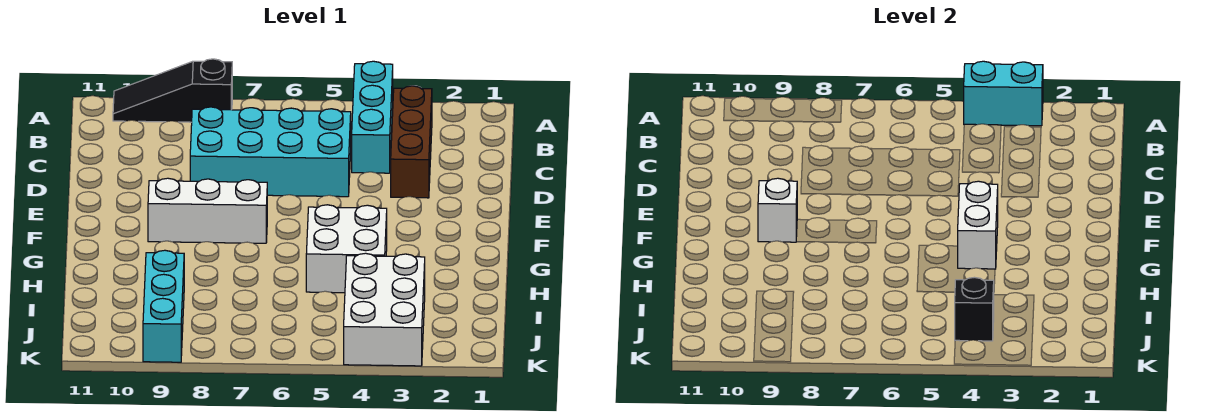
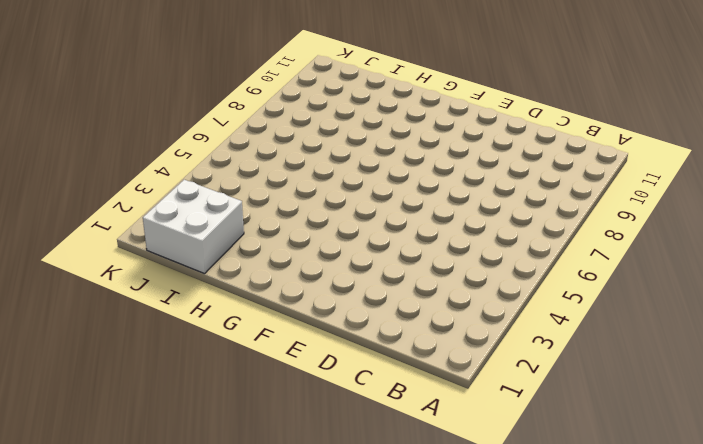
white brick I1:J2 level 1 -> white brick G4:H5 level 1
none -> cyan brick A4:C4 level 1
none -> black slope A8:A10 level 1 top 8
none -> brown brick B3:D3 level 1

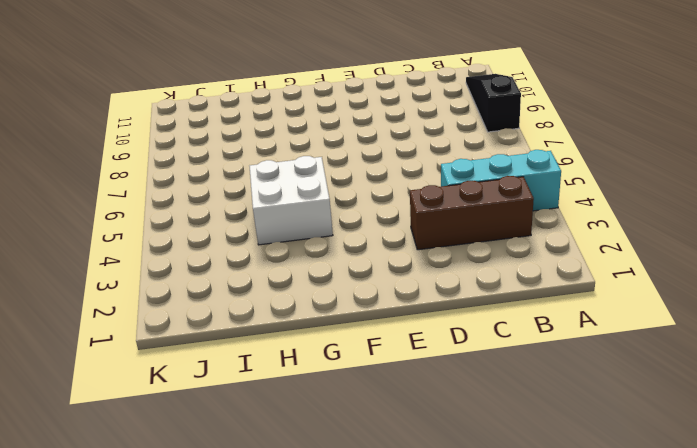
none -> cyan brick C5:D8 level 1
none -> white brick F7:F9 level 1
none -> white brick I3:K4 level 1

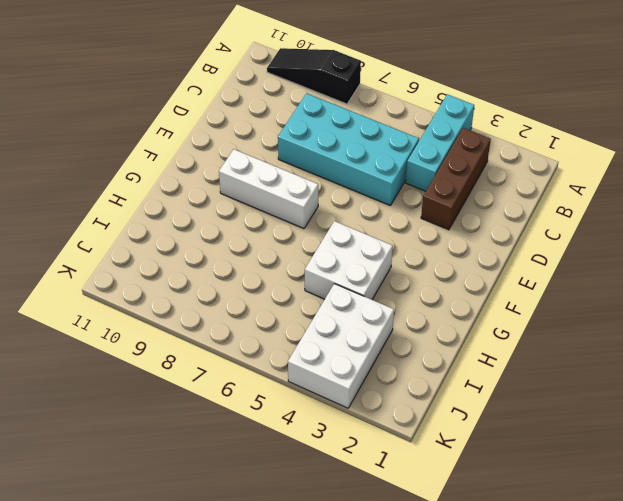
none -> cyan brick I9:K9 level 1
none -> cyan brick A3:A4 level 2
none -> white brick F4:G4 level 2

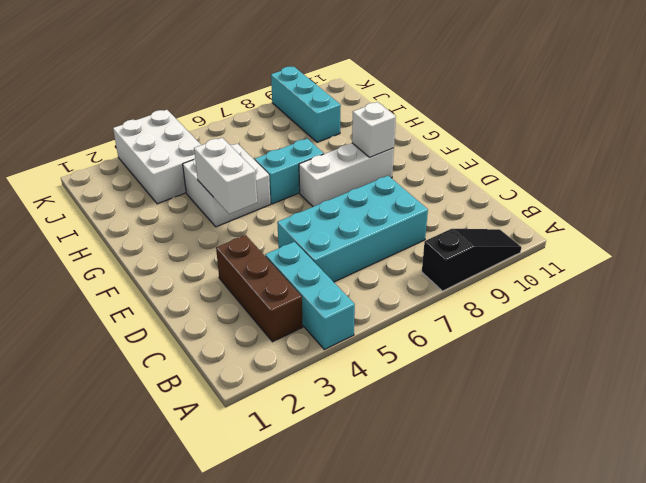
cyan brick G6:G7 level 1 -> cyan brick A3:A4 level 2
none -> black brick J4 level 2

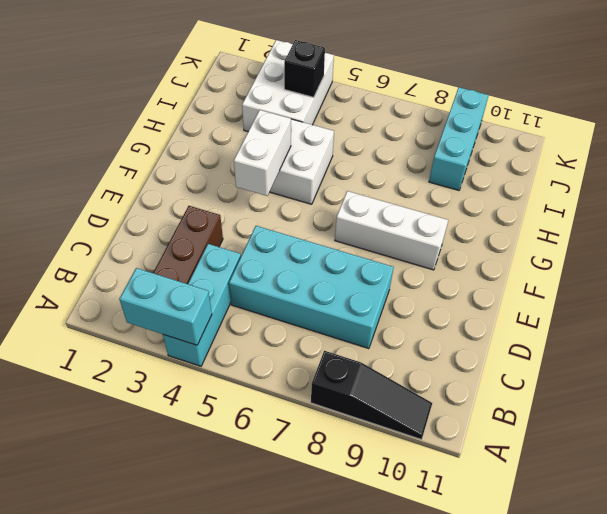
none -> white brick F9 level 2

